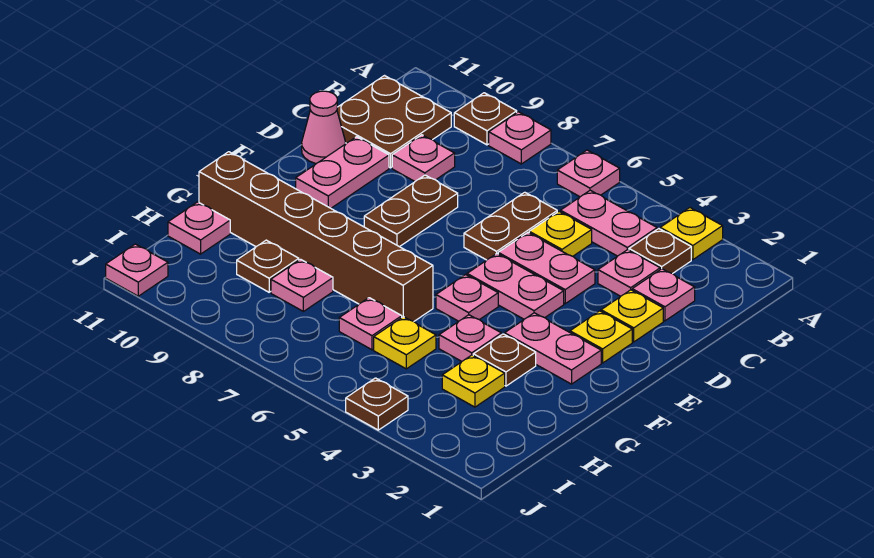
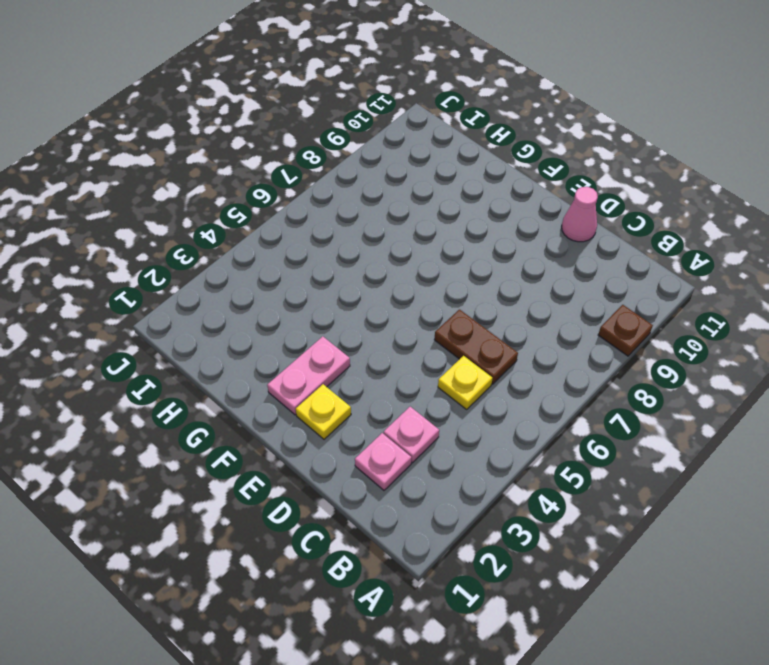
none -> yellow plate A3 level 1
none -> pink plate A6 level 1
none -> pink plate A8 level 1
none -> brown plate B3 level 1

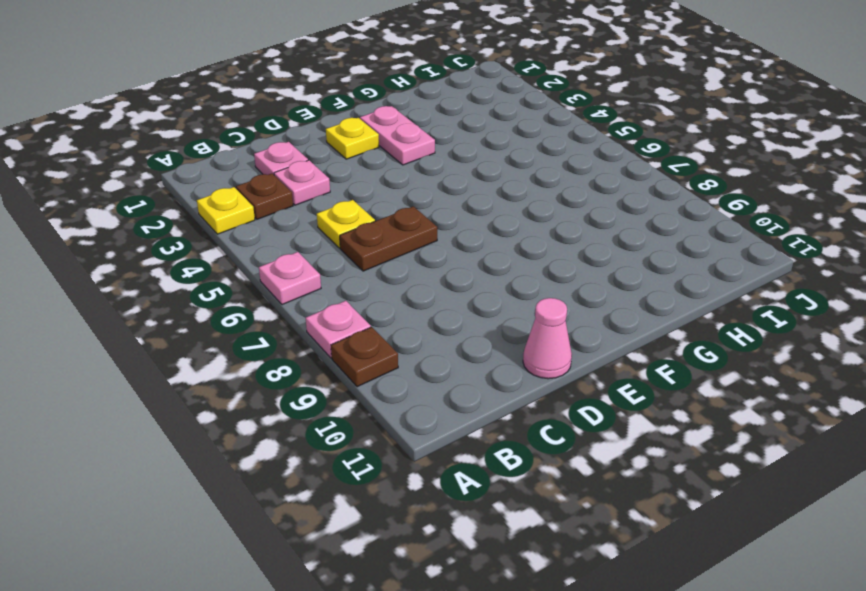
none -> pink plate B4:B5 level 1
none -> brown plate B10:C11 level 1
none -> pink plate C9 level 1
none -> yellow plate D2 level 1

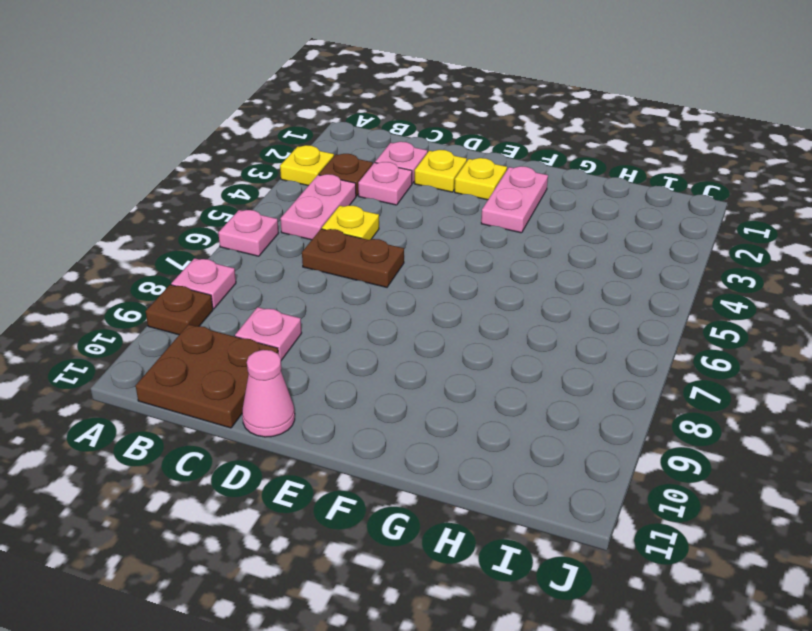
none -> pink plate D4:D5 level 1
none -> brown plate D8:E8 level 1
none -> pink plate D10:E10 level 1
none -> pink plate E4:E5 level 1

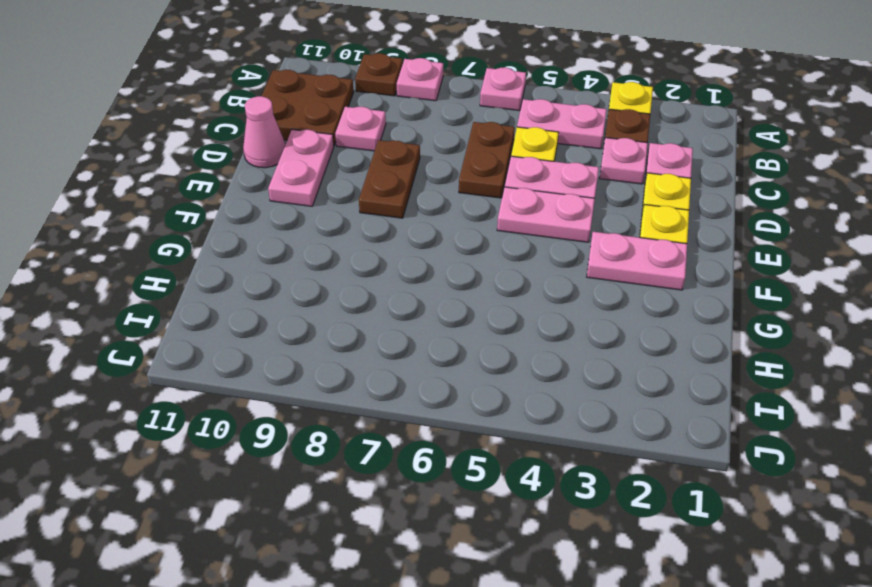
none -> pink plate F5 level 1
none -> brown plate G3 level 1
none -> pink plate G4 level 1
none -> brown brick G6:G11 level 1

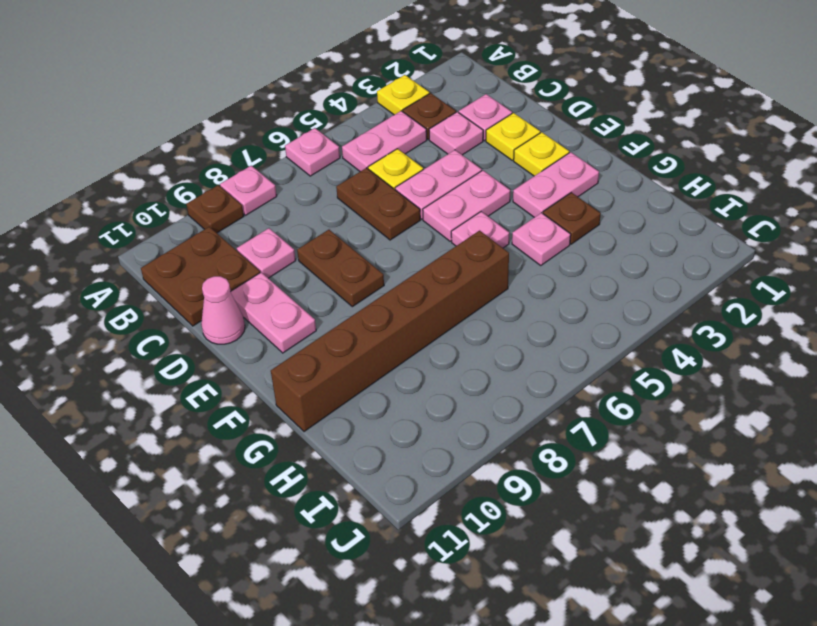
none -> yellow plate H3 level 1
none -> yellow plate H5 level 1
none -> pink plate H6 level 1
none -> pink plate H8 level 1

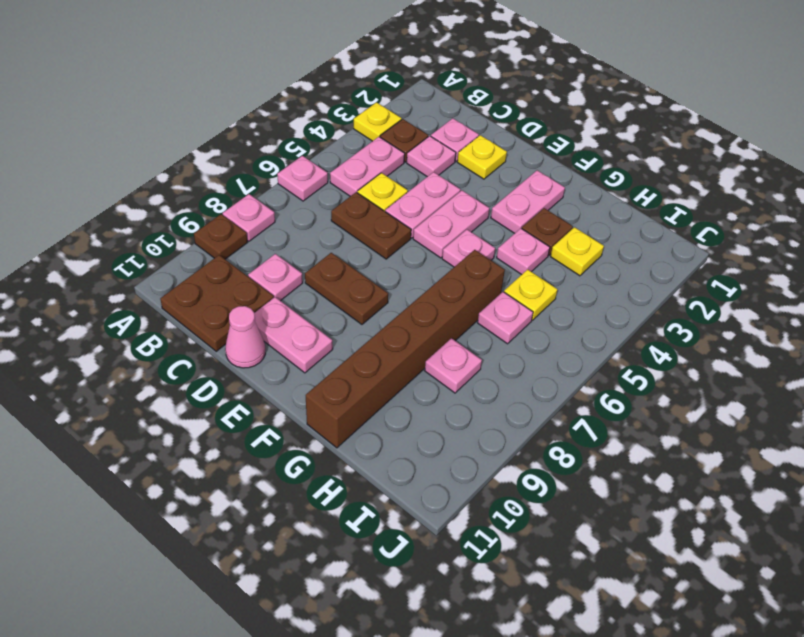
none -> yellow plate E2 level 1
none -> brown plate H9 level 1
none -> pink plate H11 level 1
none -> brown plate J4 level 1

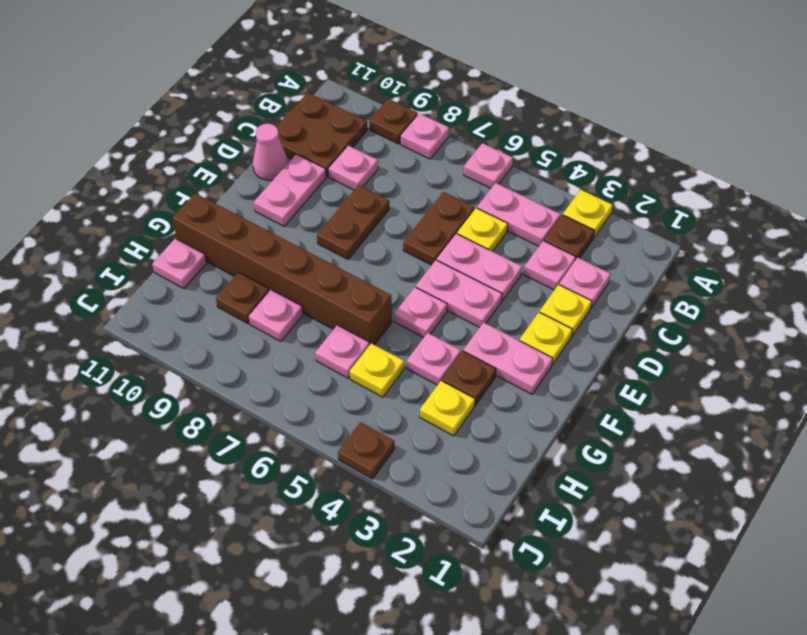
none -> pink plate J11 level 1

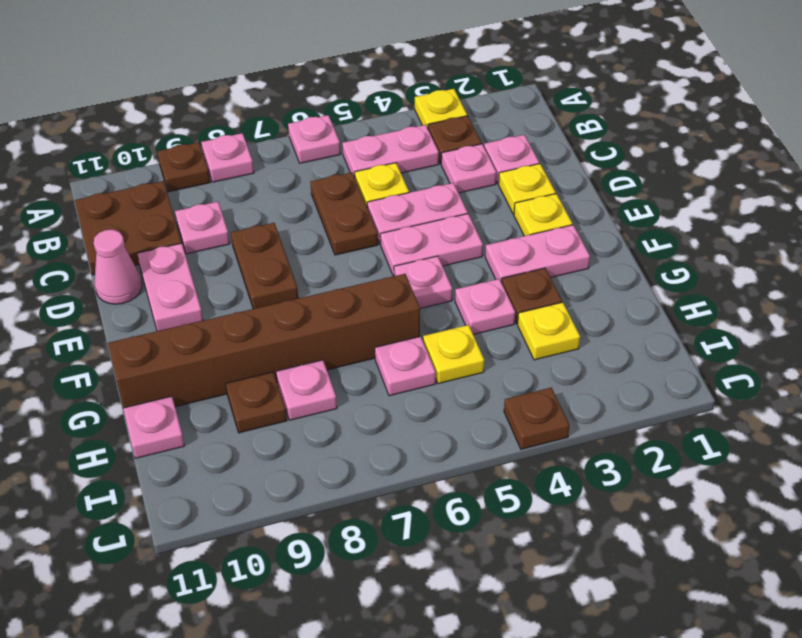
none -> pink plate J11 level 1

